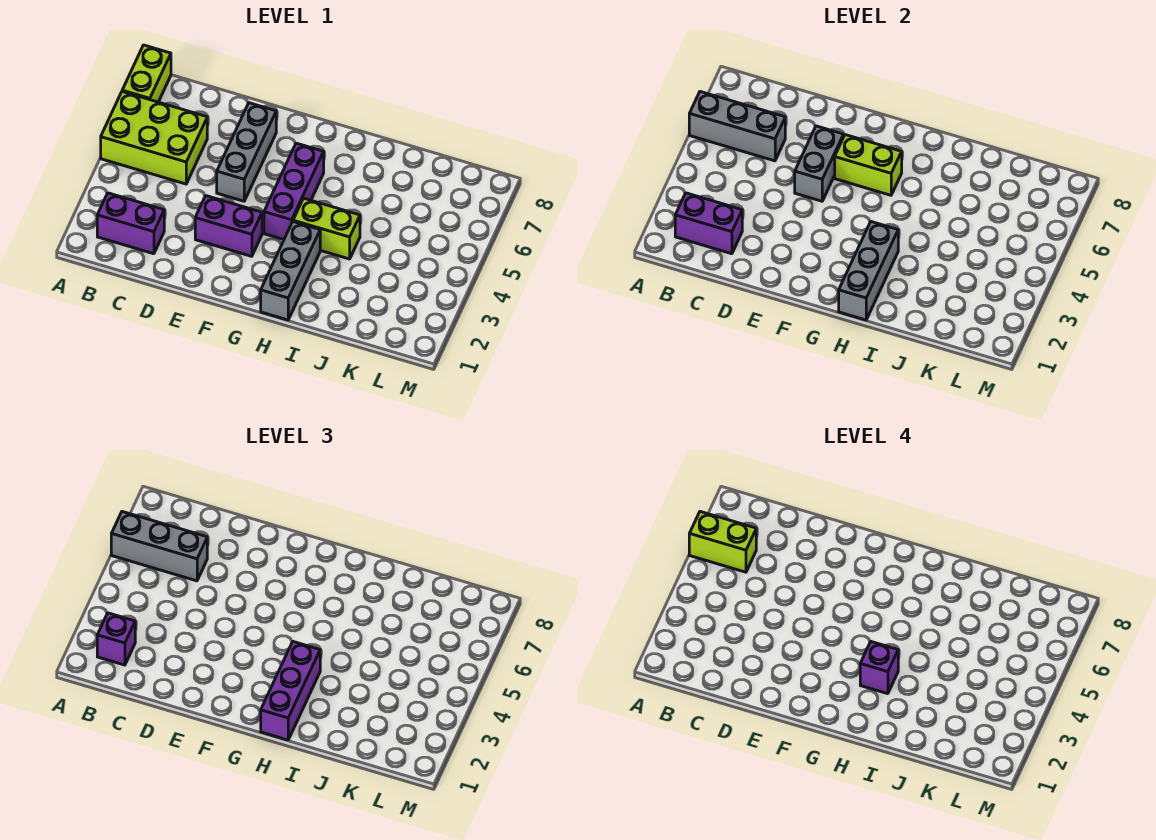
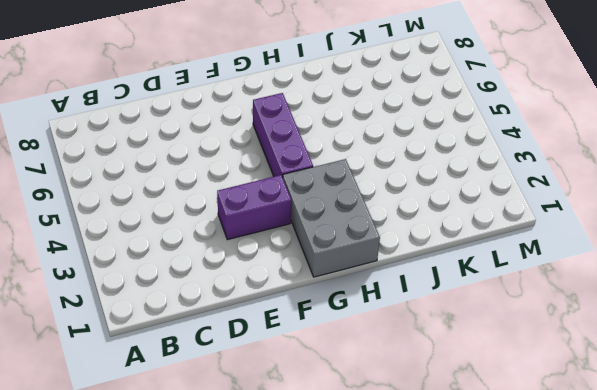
grey brick G1:H3 level 1 -> grey brick H1:H3 level 1
none -> lime brick A5:C6 level 1
none -> lime brick A7:A8 level 1
none -> purple brick B2:C2 level 1

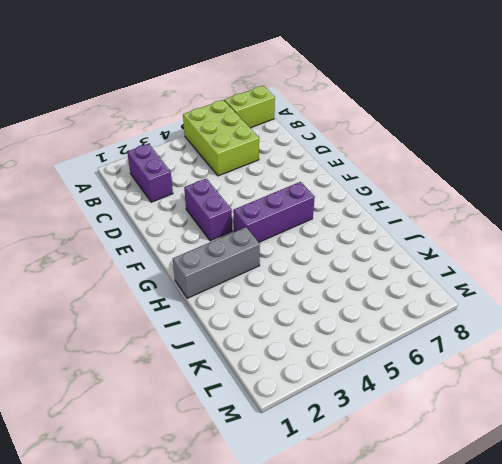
none -> grey brick E5:E7 level 1
none -> lime brick H4:I4 level 1
none -> grey brick A6:C6 level 2

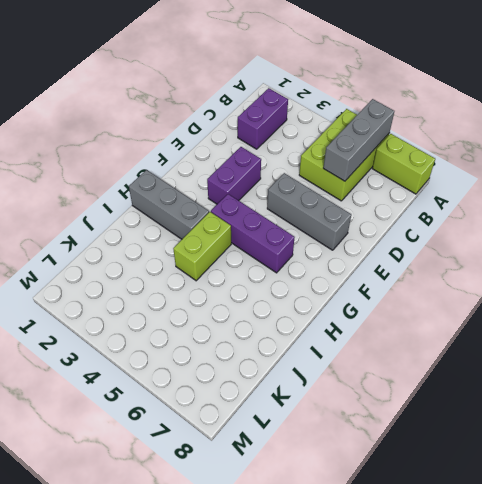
none -> purple brick B2:C2 level 2
none -> grey brick E5:E6 level 2
none -> lime brick F6:G6 level 2

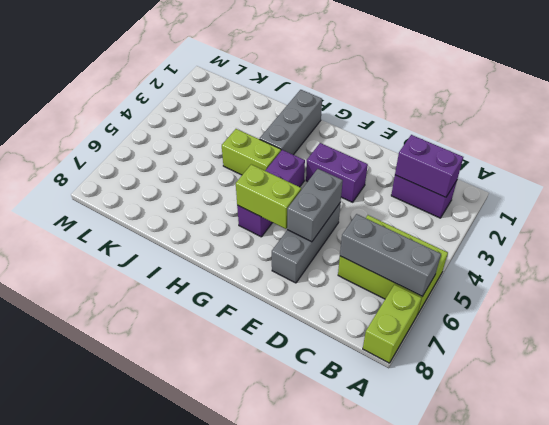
none -> grey brick H1:H3 level 2
none -> grey brick A6:C6 level 3
none -> purple brick B2 level 3

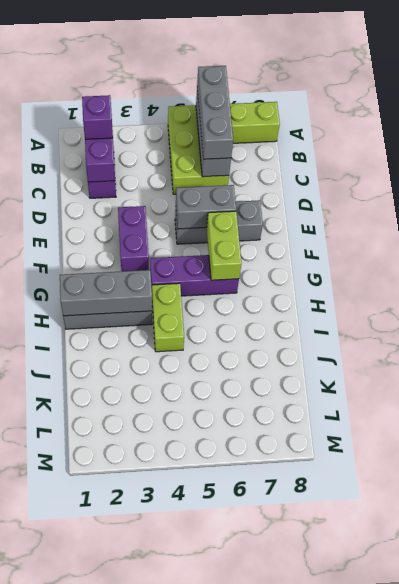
none -> purple brick H1:H3 level 3
none -> lime brick A6:B6 level 4
none -> purple brick H3 level 4

